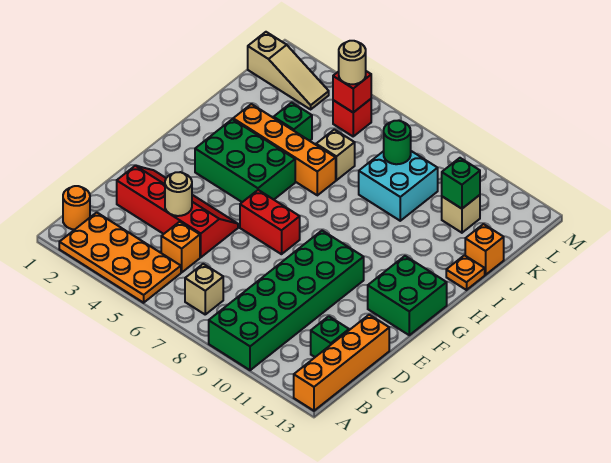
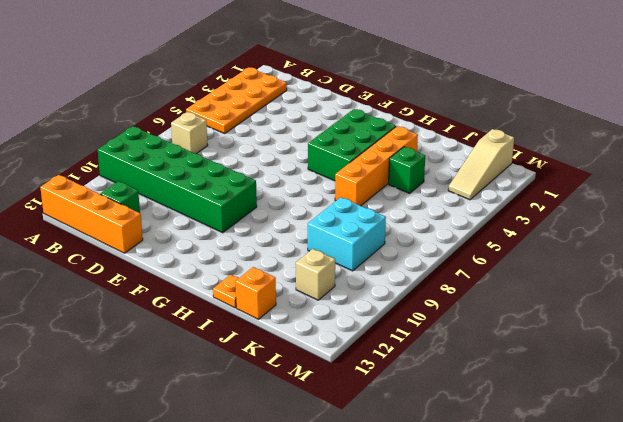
none -> orange round brick B1 level 1
none -> orange brick C5 level 1
none -> red slope D2:E5 level 1 top D

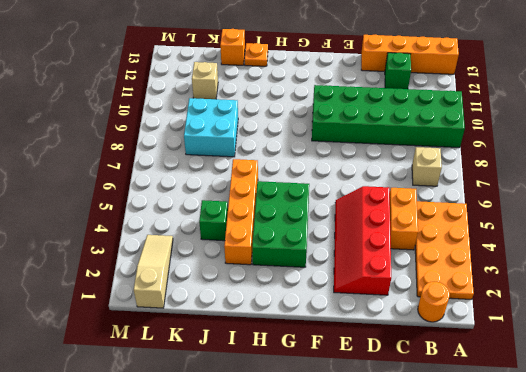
orange brick C4:C5 level 1 -> orange brick C5 level 1
none -> red brick F6:F7 level 1
none -> green brick F12:G13 level 1
none -> tan brick J6 level 1

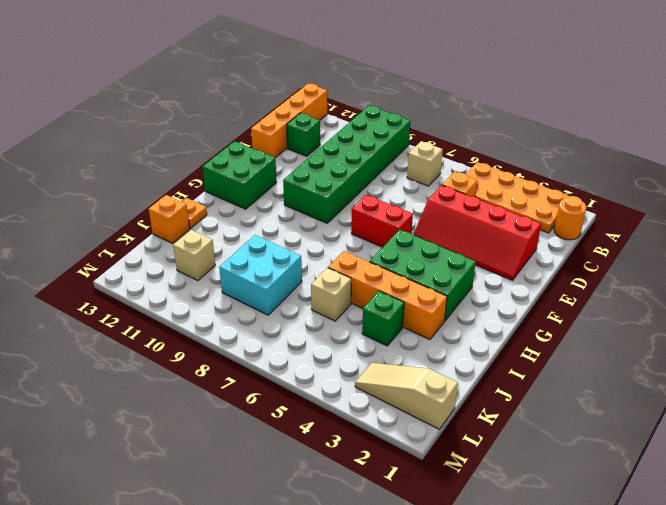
none -> red brick L5 level 1
none -> tan round brick D4 level 2
none -> green round brick K8 level 2

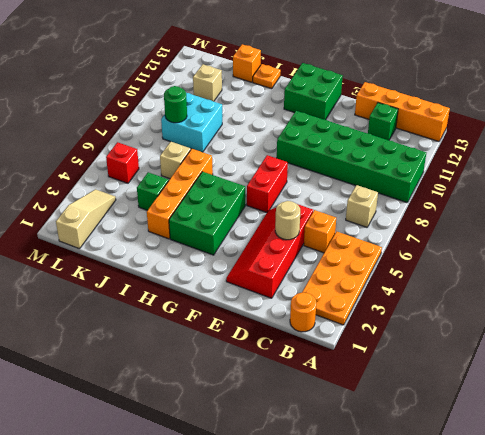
none -> green brick K11 level 2
none -> red brick L5 level 2
none -> tan round brick L5 level 3

